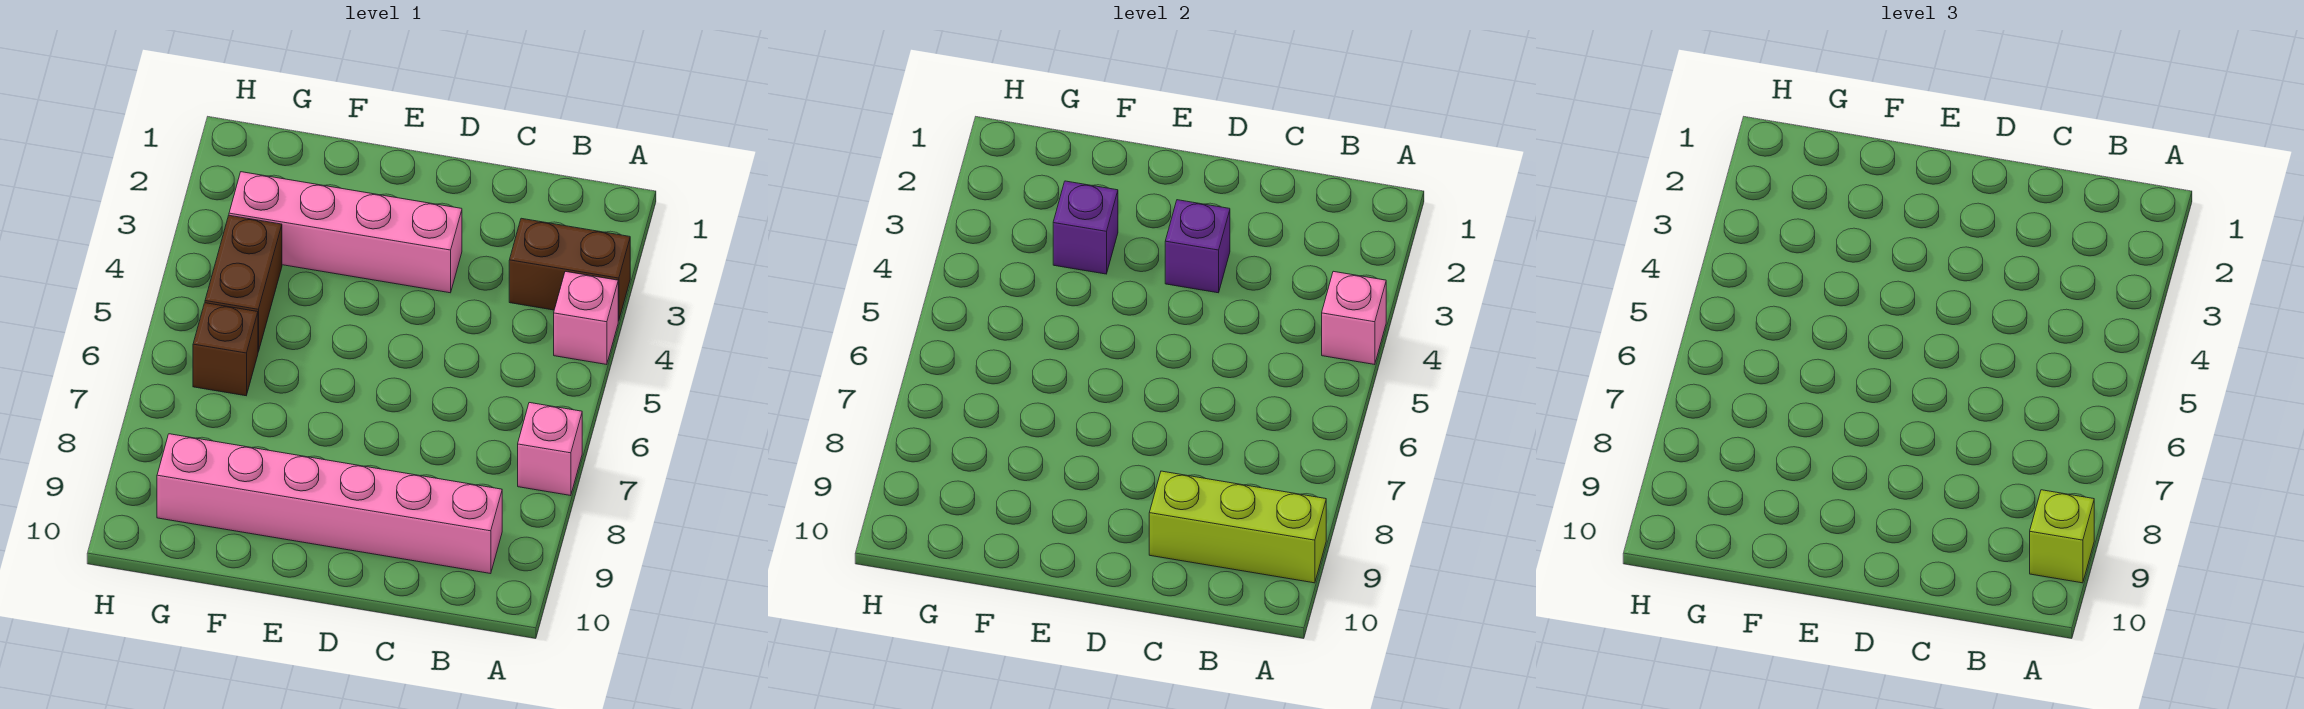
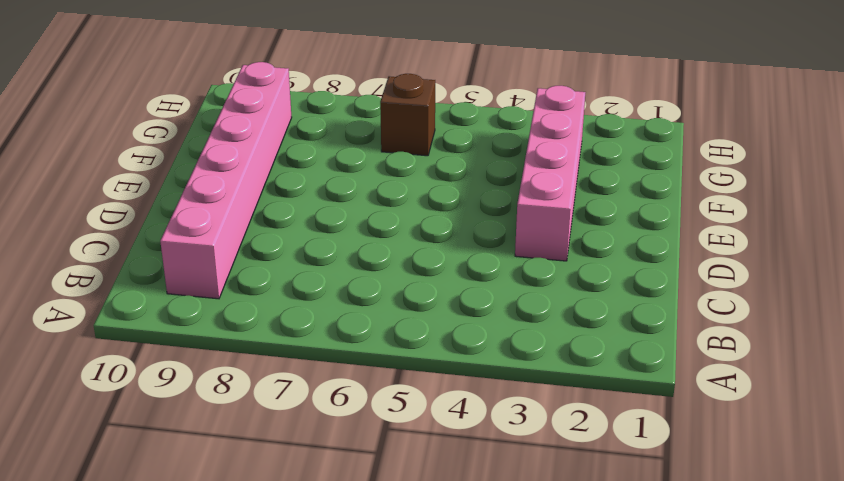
none -> brown brick A3:B3 level 1
none -> pink brick A4 level 1
none -> pink brick A7 level 1

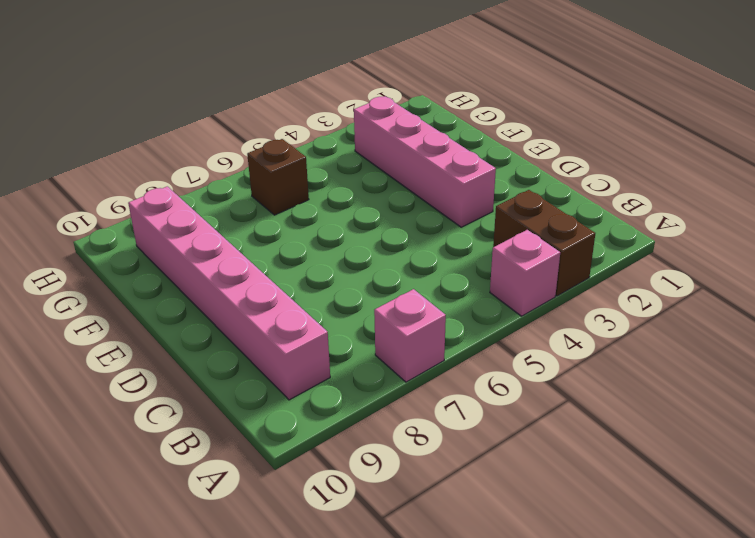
none -> brown brick G4:G5 level 1
none -> pink brick A4 level 2
none -> lime brick A9:C9 level 2

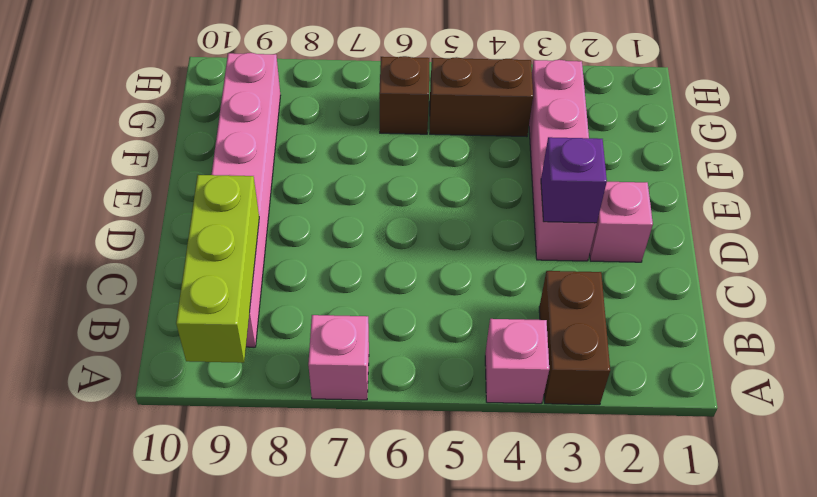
pink brick D2 level 1 -> pink brick A4 level 2
none -> purple brick F3 level 2
none -> lime brick A9 level 3

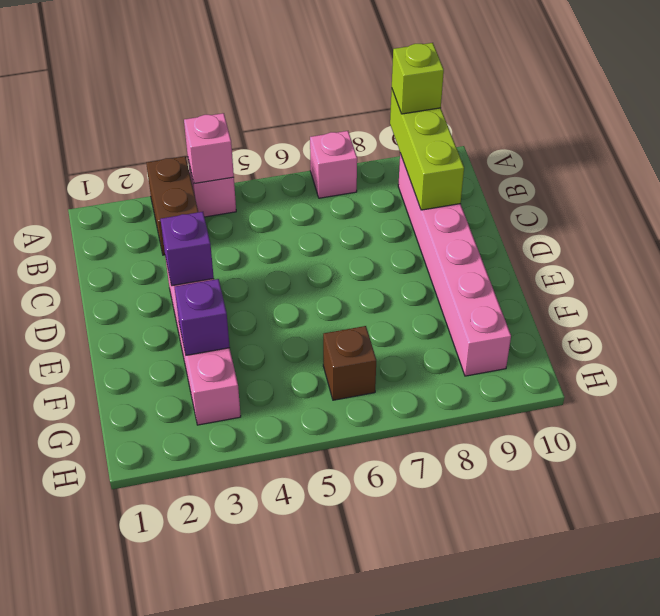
none -> brown brick G4:G5 level 1

